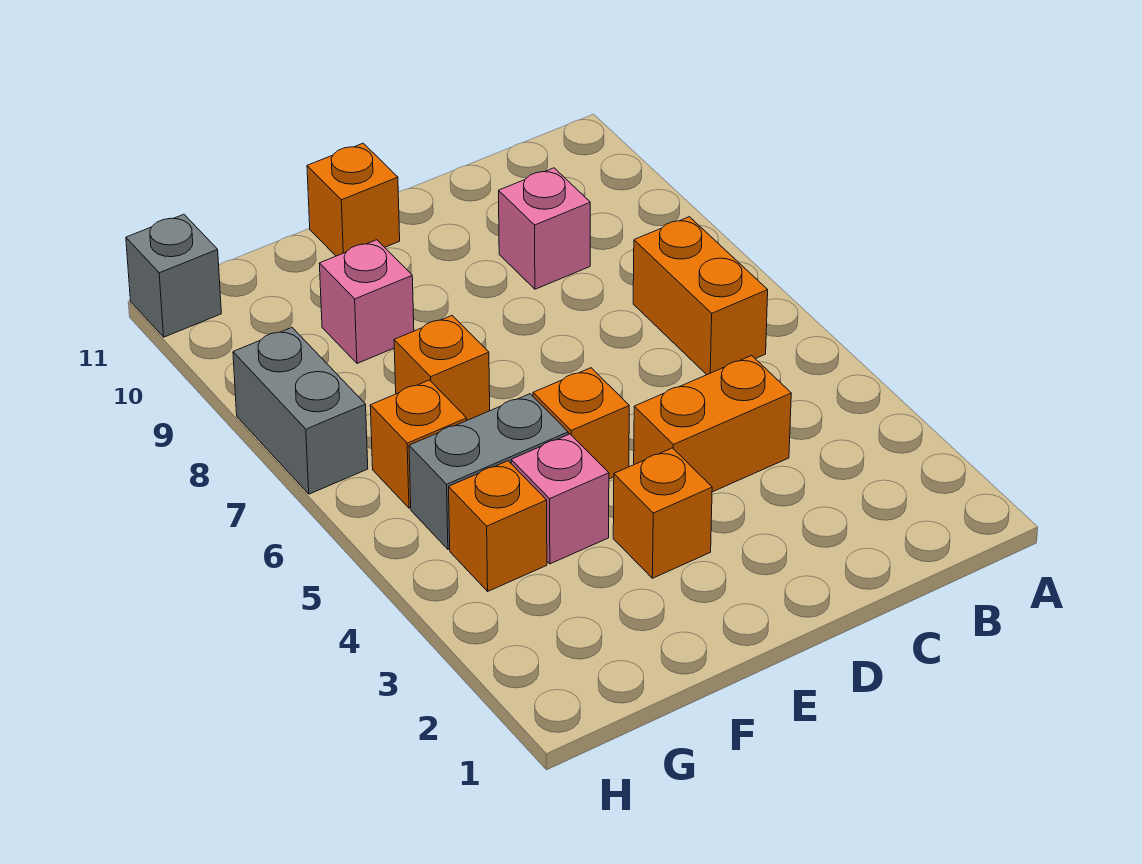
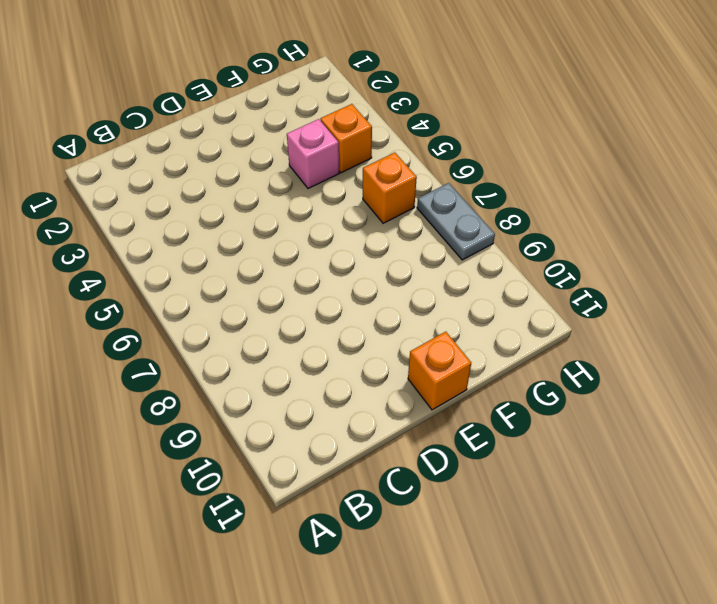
grey plate H7:H8 level 1 -> grey brick H7:H8 level 1
none -> orange brick B6:B7 level 1
none -> orange brick C4:D4 level 1
none -> pink brick C9 level 1

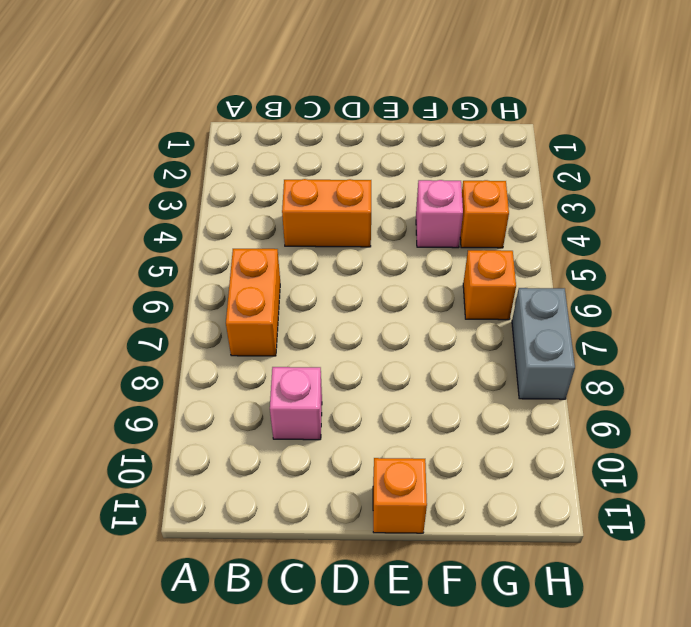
none -> orange brick E3 level 1
none -> orange brick E5 level 1
none -> grey brick F5:G5 level 1

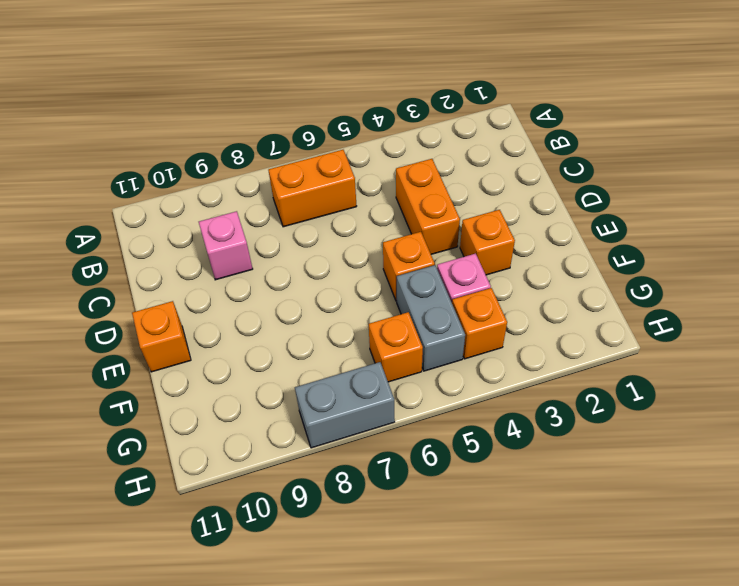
none -> orange brick F7 level 1
none -> pink brick F9 level 1
none -> grey brick H11 level 1

